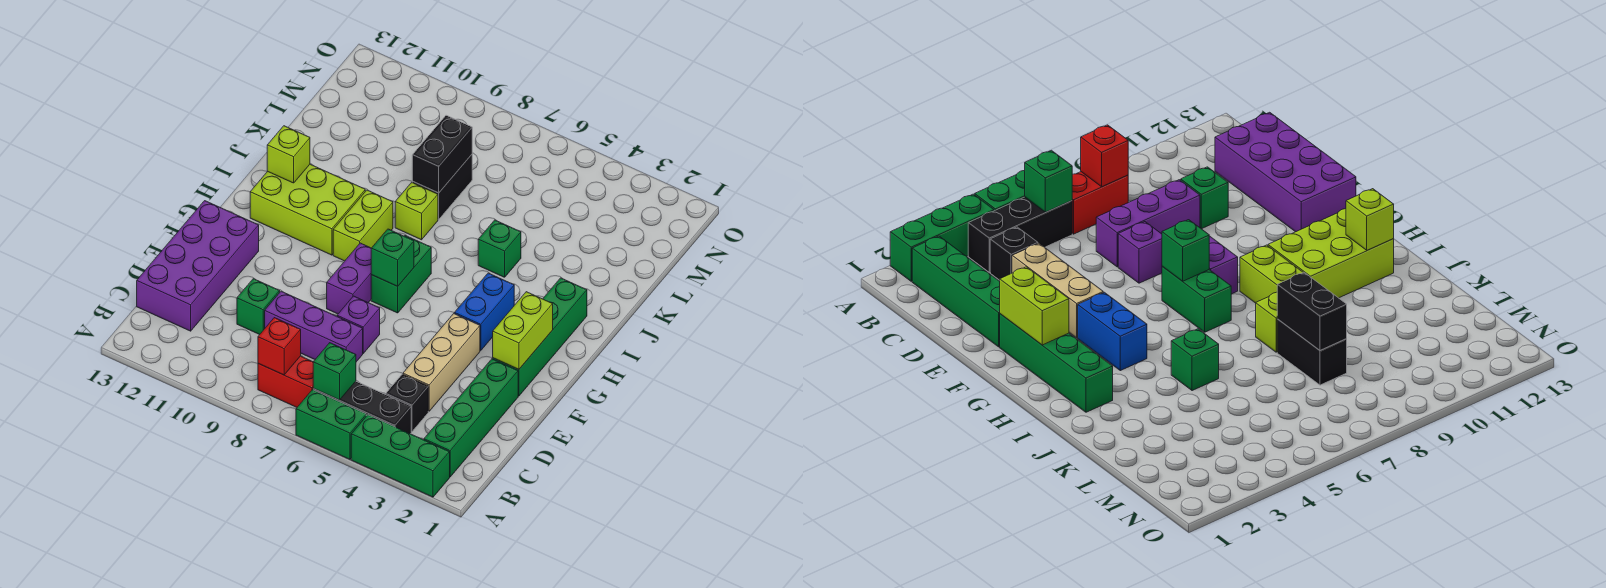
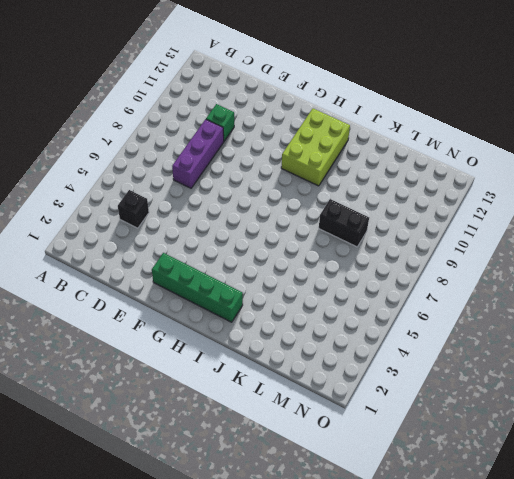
none -> green brick A2:A4 level 1
none -> green brick A5:A6 level 1
none -> green brick B2:E2 level 1

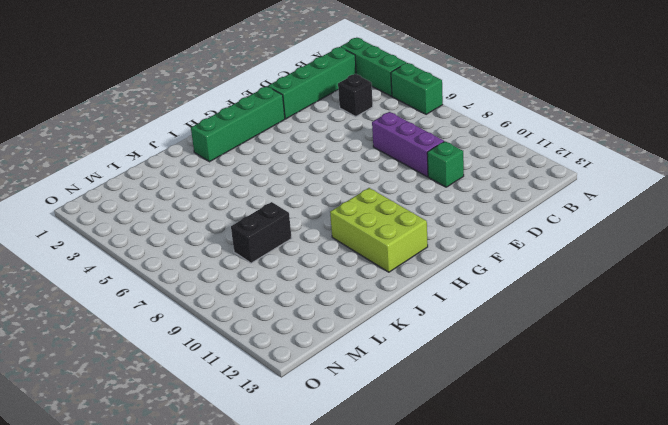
none -> black brick B4:B6 level 1
none -> red brick B7:B8 level 1
none -> purple brick C12:F13 level 1

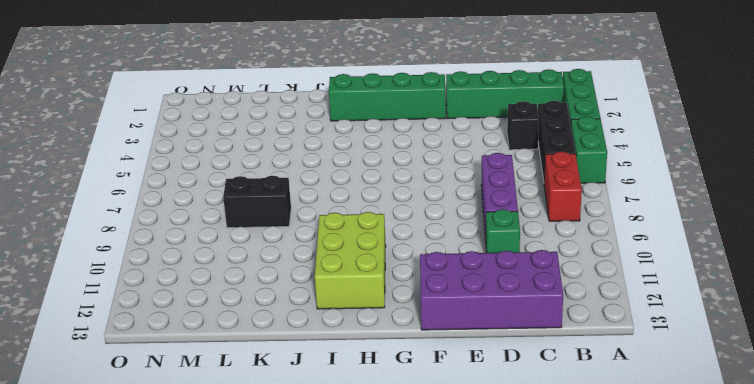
none -> tan brick D4:F4 level 1
none -> purple brick E7 level 1
none -> purple brick F8:G8 level 1

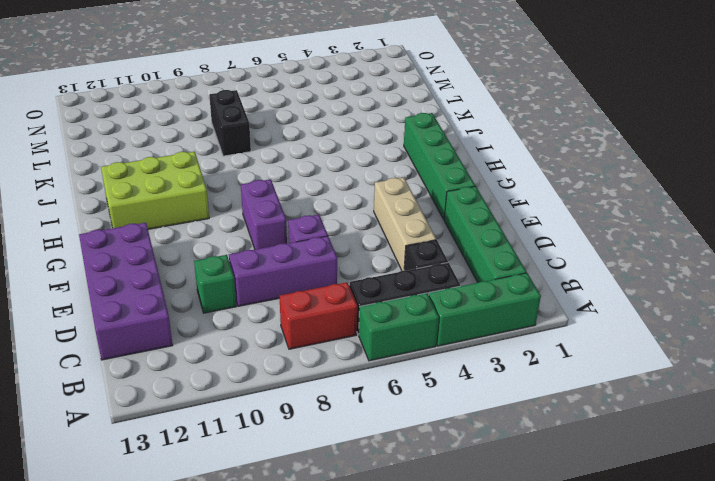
none -> blue brick G4:H4 level 1
none -> green brick G7:H7 level 1
none -> lime brick H9:I9 level 1

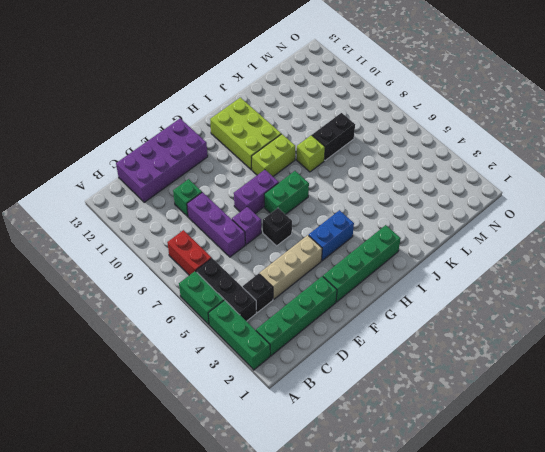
black brick F6 level 1 -> none
none -> green brick J5 level 1
none -> green brick B6 level 2
none -> red brick B8 level 2

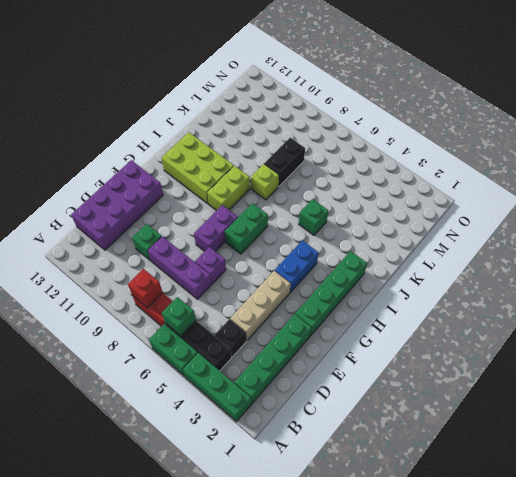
none -> lime brick F2:G2 level 2
none -> green brick G7 level 2
none -> lime brick I12 level 2

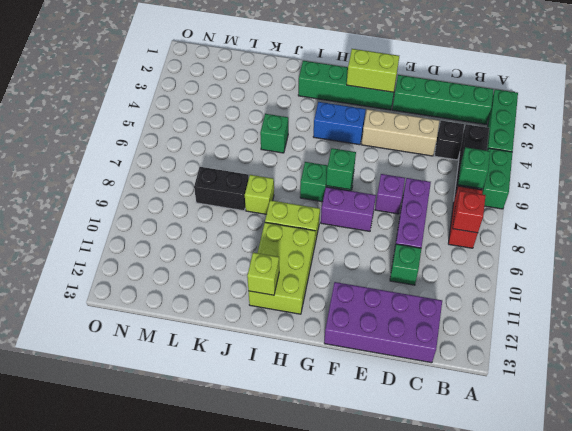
none -> black brick K8:L8 level 2

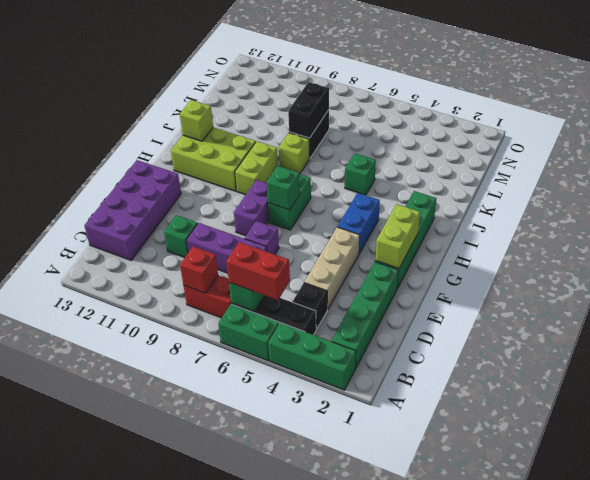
red brick B5:B6 level 3 -> none

